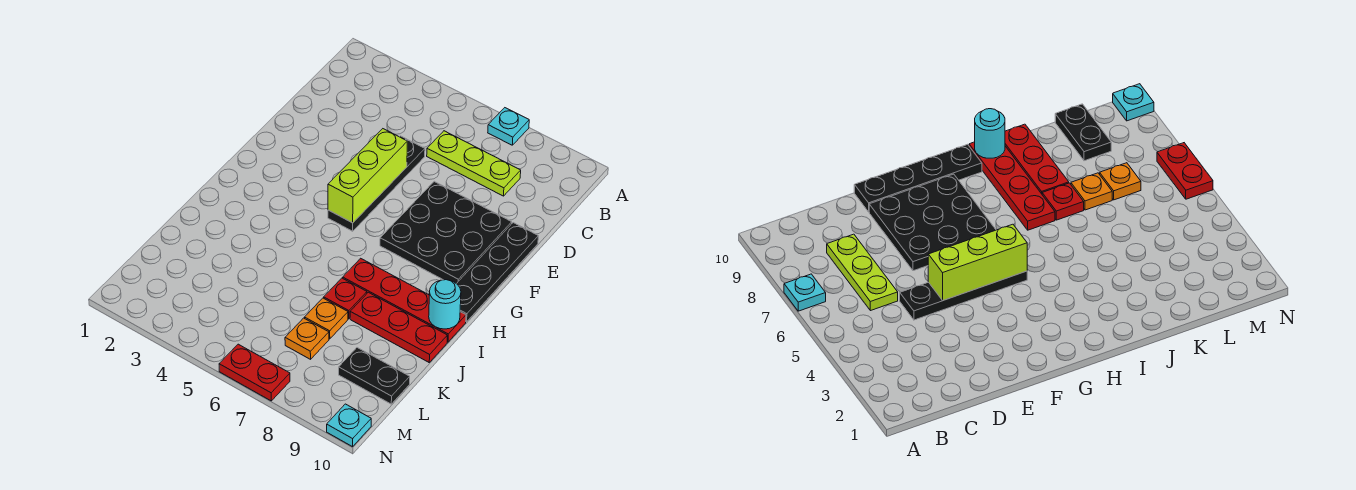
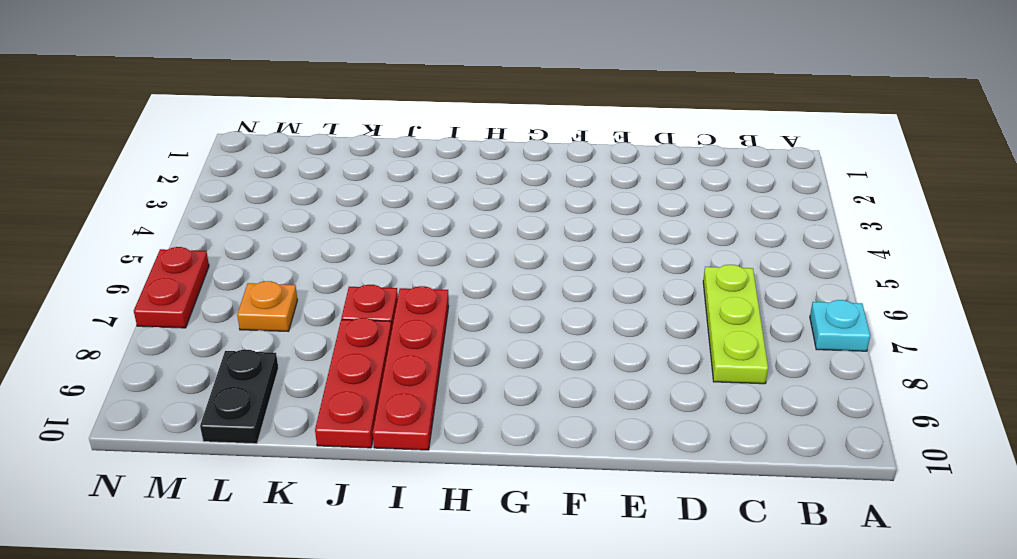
none -> black plate D5:G5 level 1
none -> black plate E7:G9 level 1
none -> black plate E10:H10 level 1

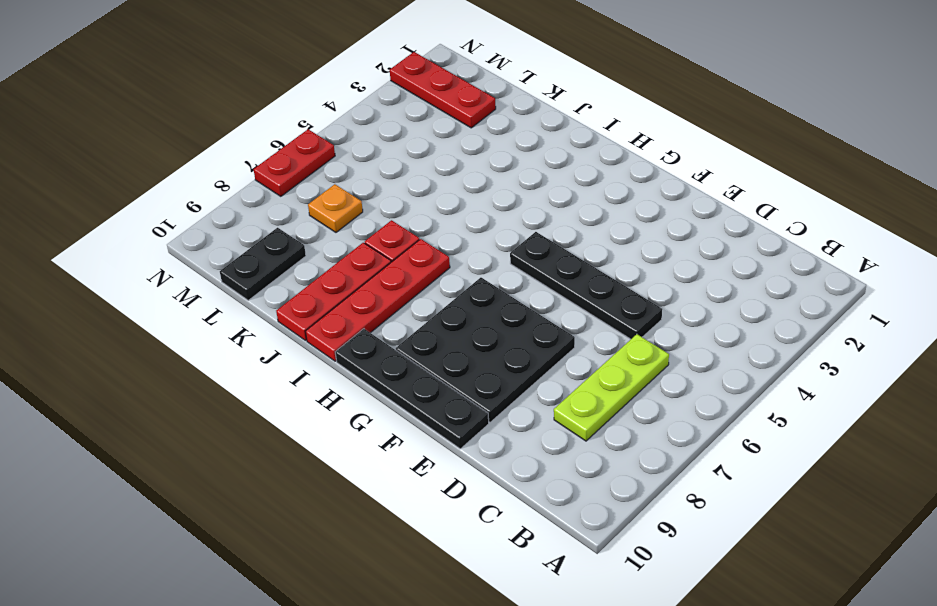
red plate L2:N2 level 1 -> none
none -> cyan plate A7 level 1
none -> orange plate K7 level 1
none -> cyan plate N10 level 1

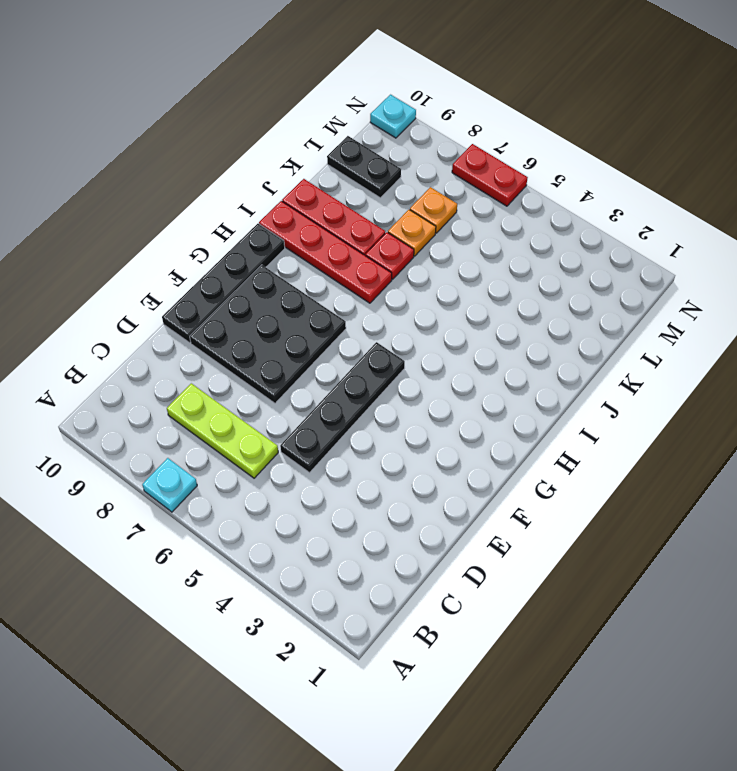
none -> lime brick E5:G5 level 2
none -> cyan round brick I10 level 2

